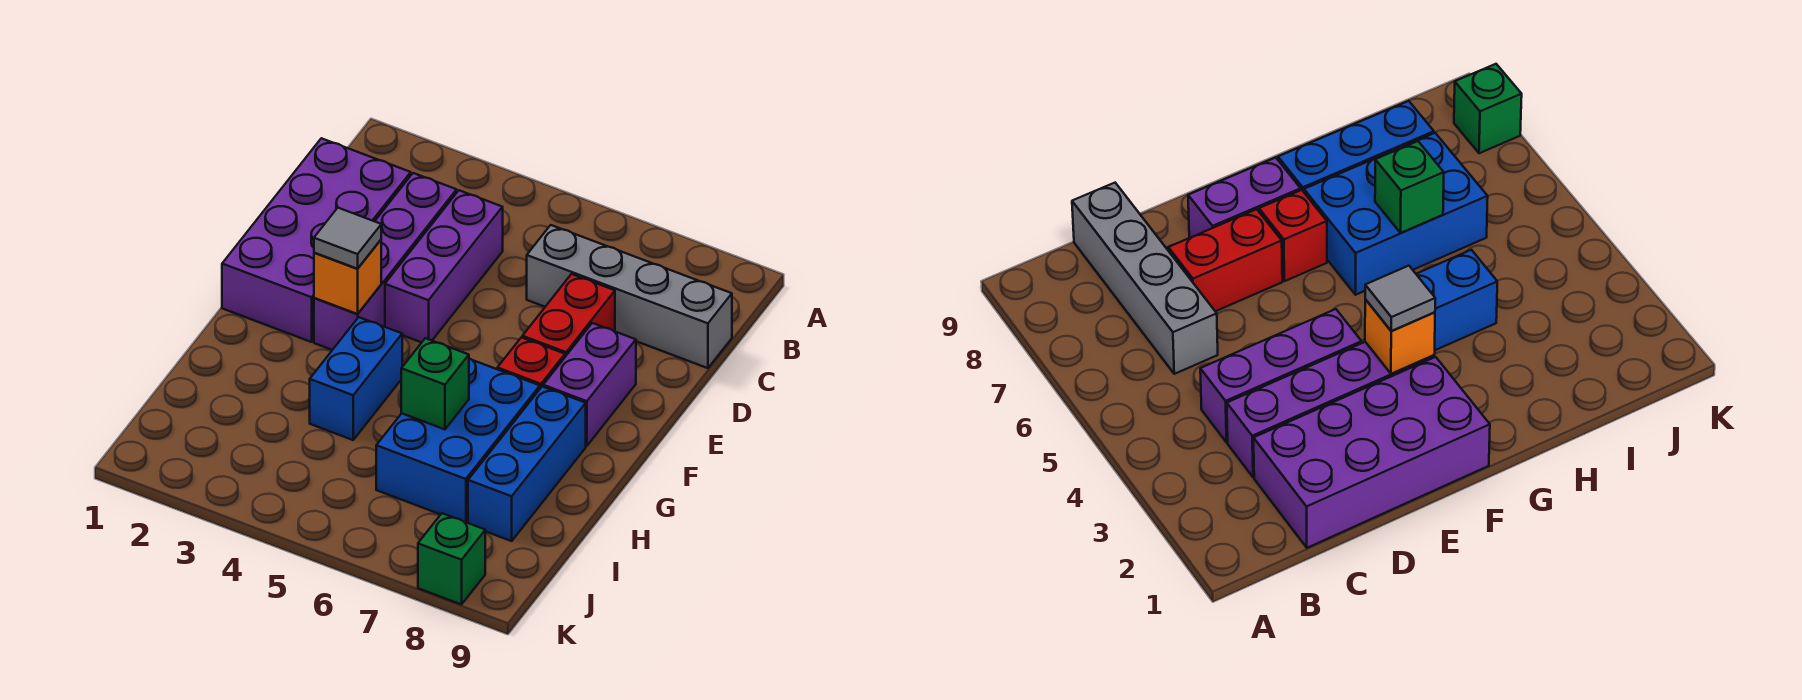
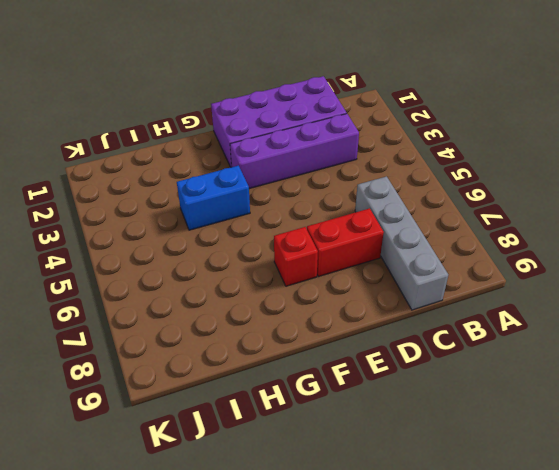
none -> purple brick C4:E4 level 1
none -> purple brick E8:F8 level 1
none -> blue brick G6:I7 level 1

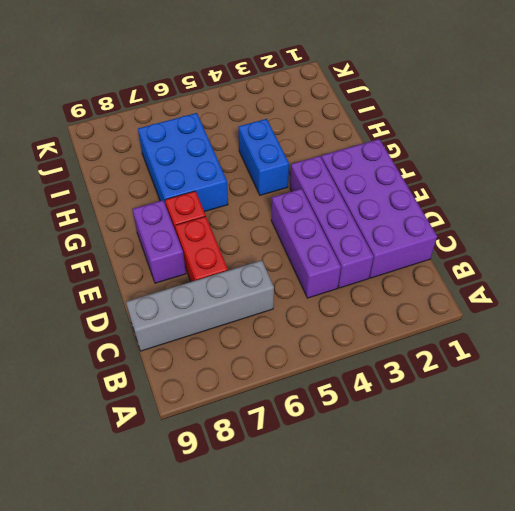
none -> blue brick G8:I8 level 1
none -> green brick K8 level 1
none -> orange brick F3 level 2

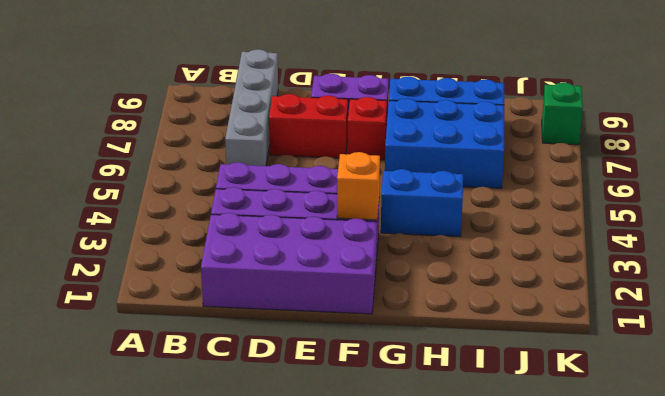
none -> green brick H6 level 2
none -> grey tile F3 level 3

